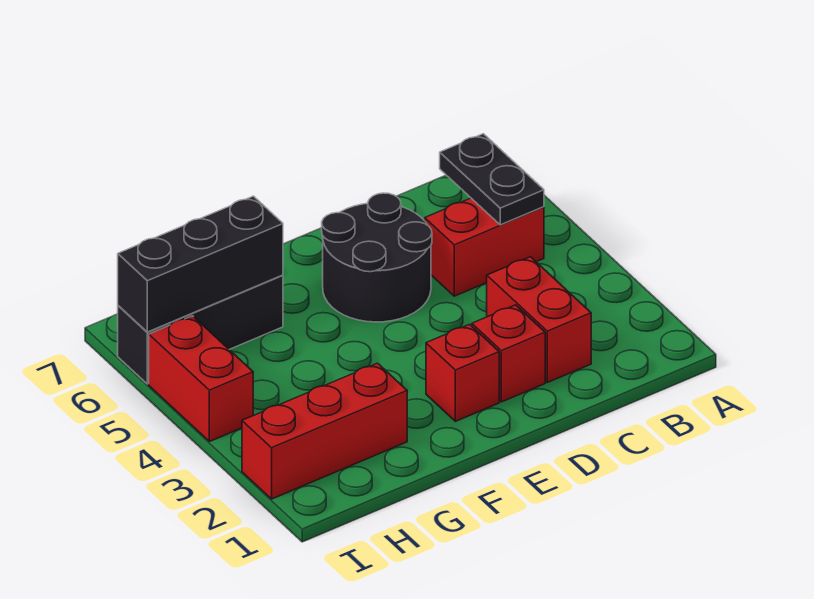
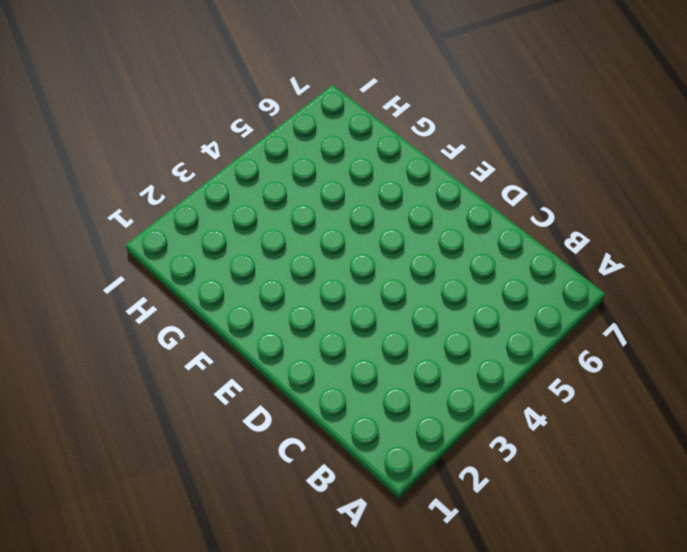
none -> red brick B5:C5 level 1
none -> red brick C2:C3 level 1

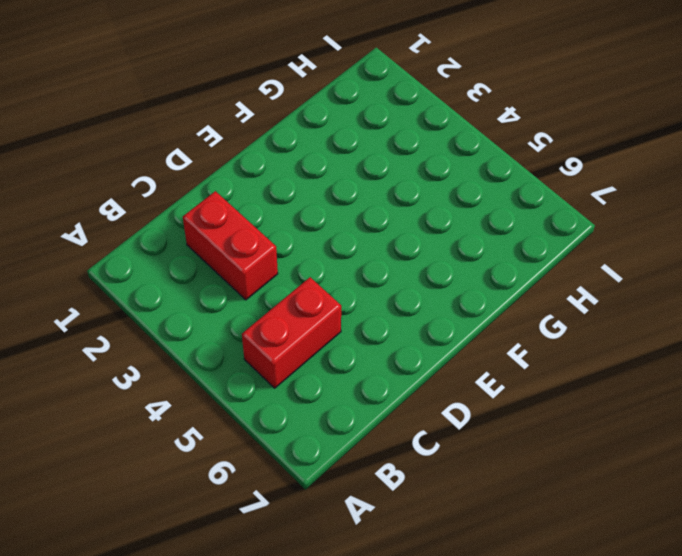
none -> red brick D2 level 1
none -> black round brick D5:E6 level 1

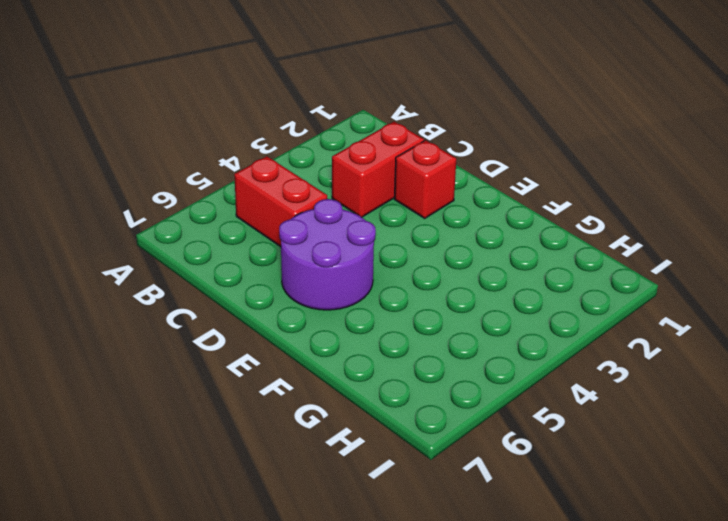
purple round brick D5:E6 level 1 -> black round brick D5:E6 level 1
none -> red brick E2 level 1
none -> red brick G2:I2 level 1

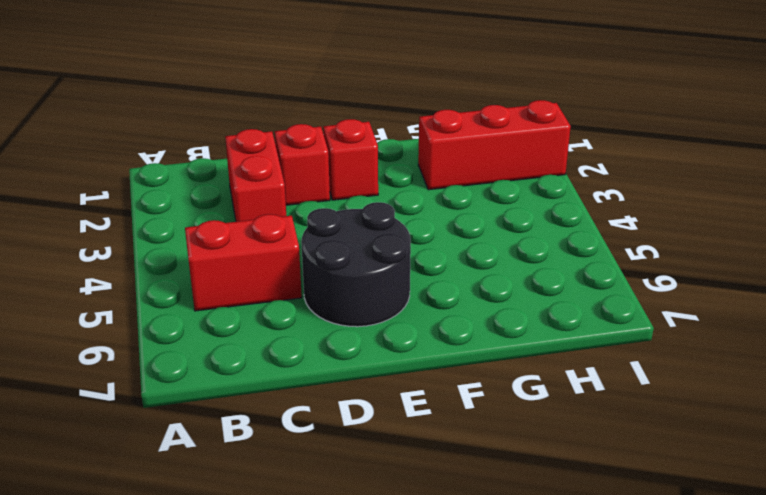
none -> black brick G6:I6 level 1
none -> red brick I4:I5 level 1

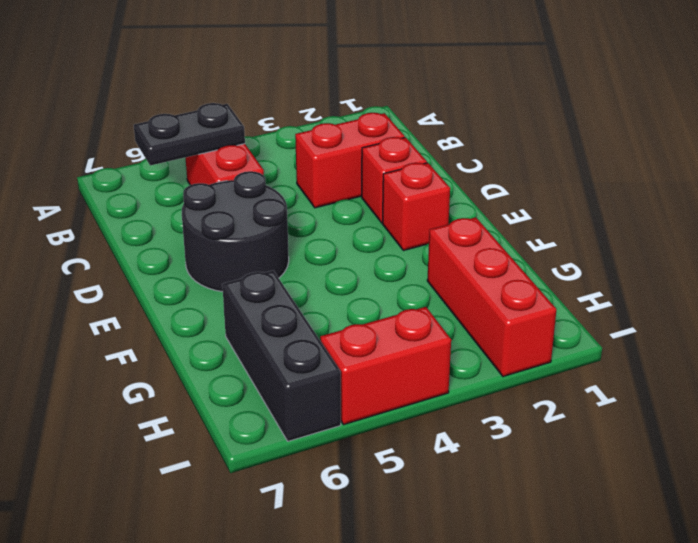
none -> black brick G6:I6 level 2

